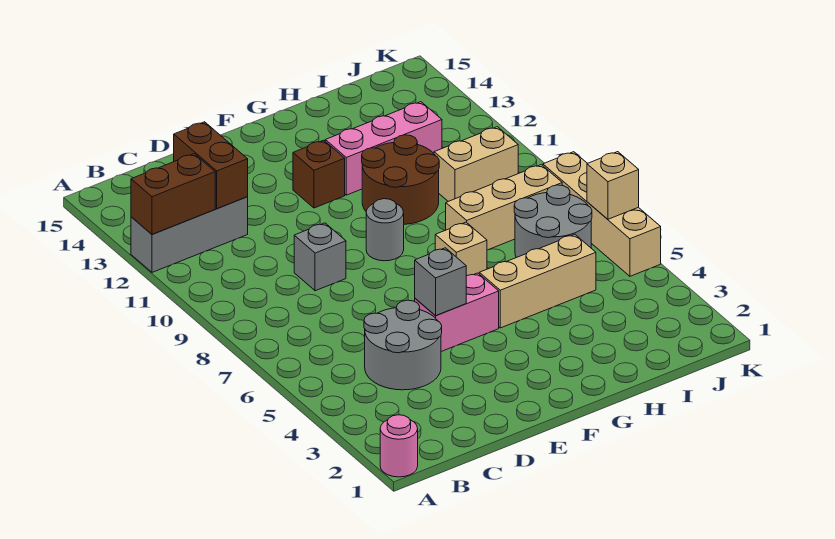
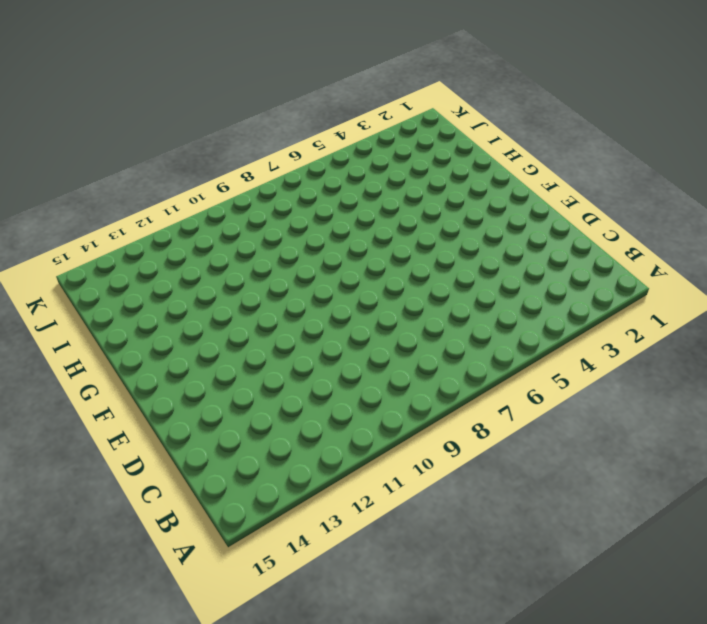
none -> pink round brick A1 level 1
none -> grey brick A12:C12 level 1
none -> grey round brick C4:D5 level 1

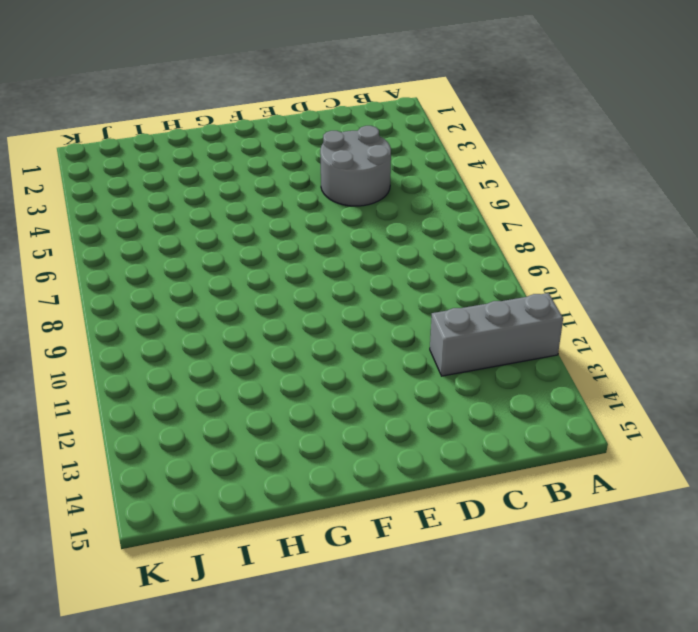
none -> pink round brick A1 level 1
none -> grey brick D9 level 1
none -> pink brick E5:F5 level 1

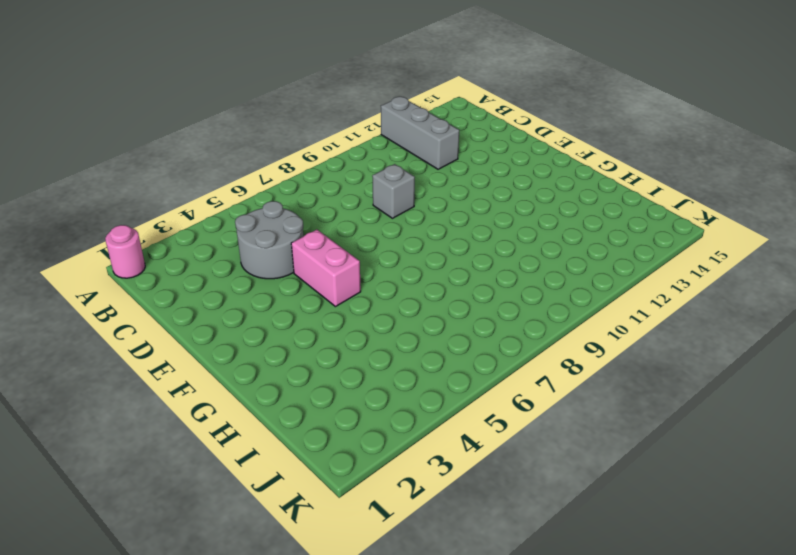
none -> grey round brick F9 level 1
none -> brown brick F12 level 1
none -> tan brick G5:I5 level 1

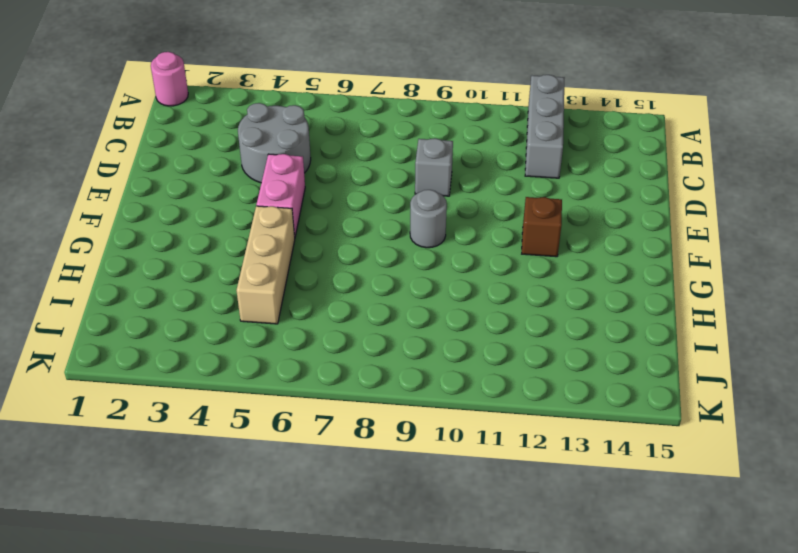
none -> tan brick G7 level 1
none -> brown round brick G10:H11 level 1
none -> pink brick G12:I12 level 1

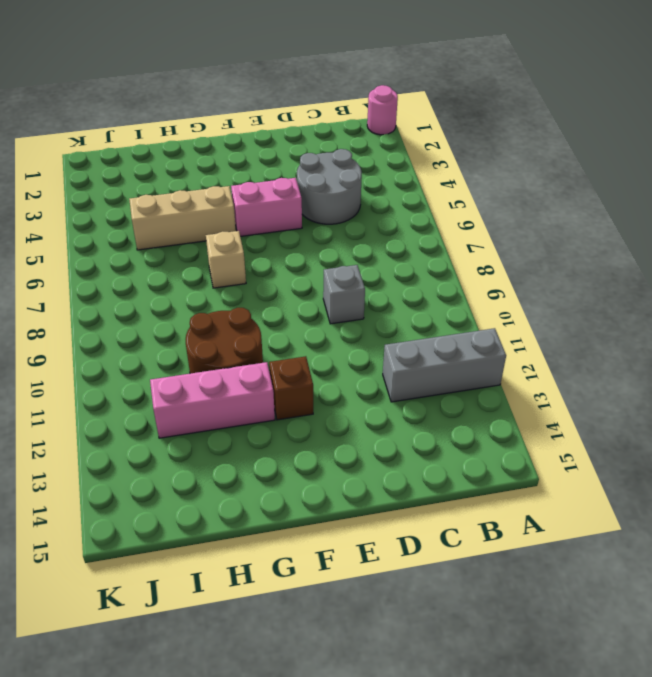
none -> grey round brick F9 level 1
none -> tan brick H8:J8 level 1
none -> grey round brick I6:J7 level 1

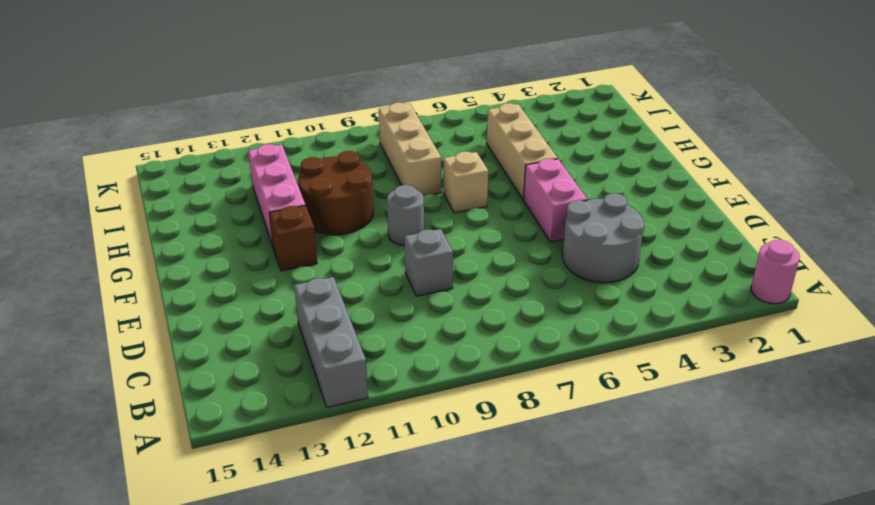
none -> grey round brick I6:J7 level 1
none -> tan brick I10:J10 level 1
none -> tan brick K5:K8 level 1

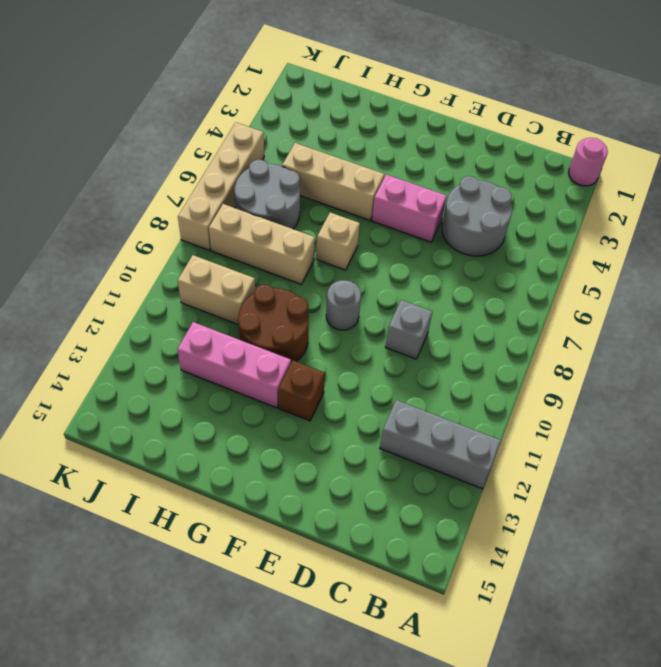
none -> brown brick A12:B12 level 2
none -> brown brick C12:C13 level 2
none -> grey brick E5 level 2

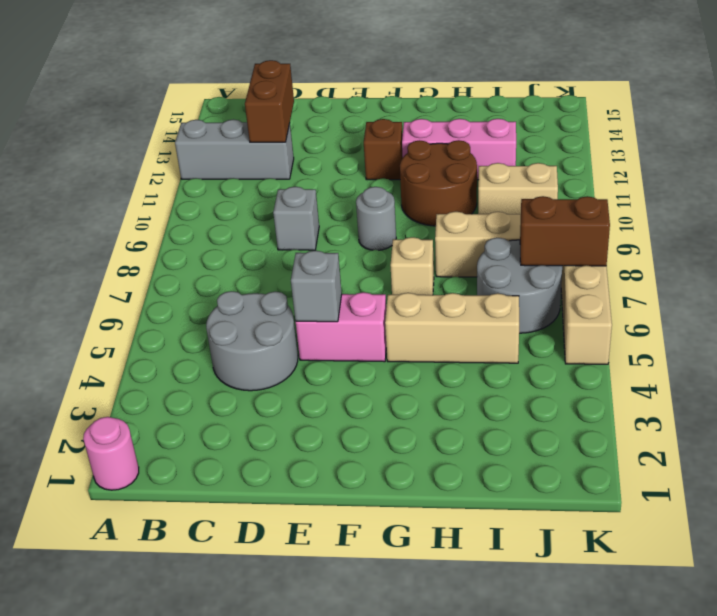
brown brick J7:K7 level 2 -> brown brick A12:B12 level 2
none -> tan brick K6 level 2

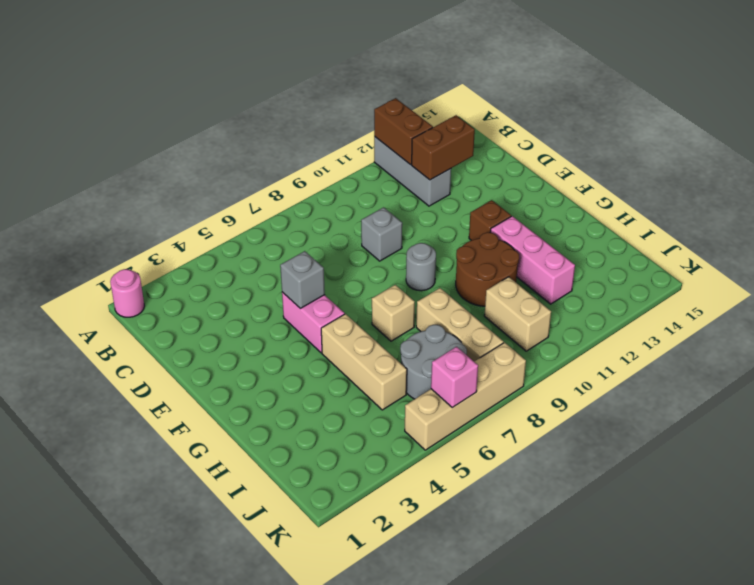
pink brick K6 level 2 -> tan brick K6 level 2
none -> grey round brick C4:D5 level 1

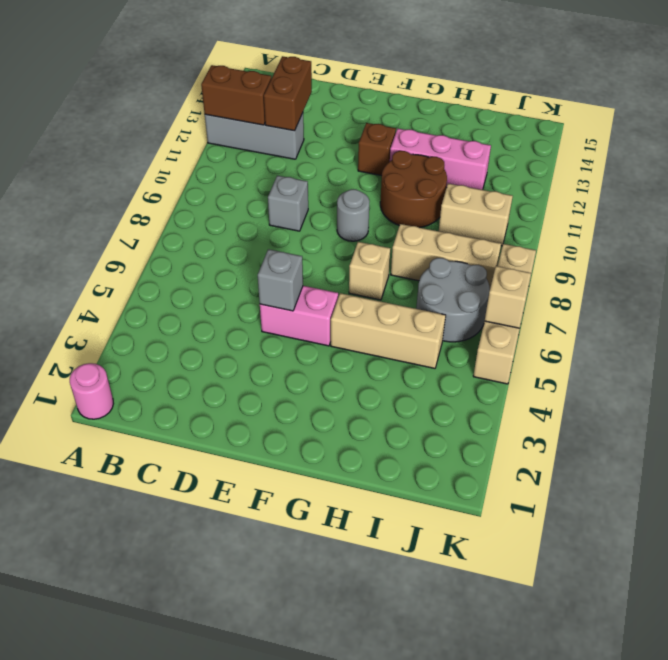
none -> grey round brick C4:D5 level 1

